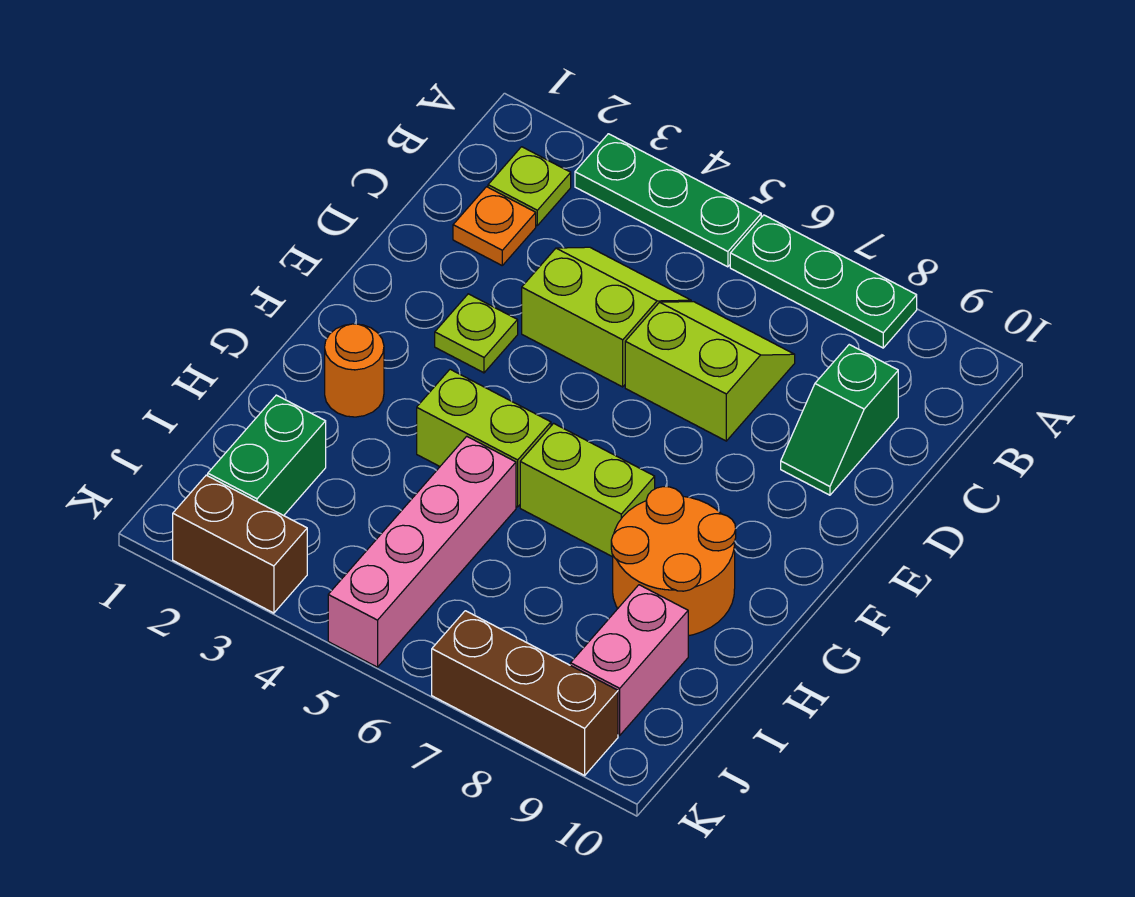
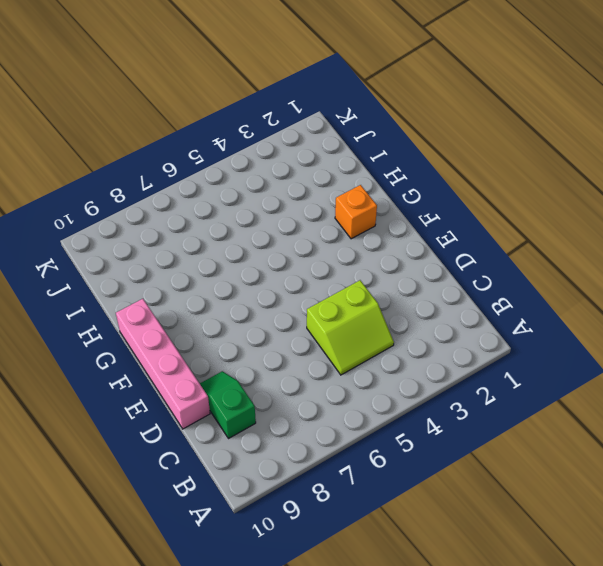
pink brick D10:G10 level 1 -> pink brick H5:K5 level 1
orange brick G2 level 1 -> orange round brick G2 level 1
none -> green plate A3:A5 level 1
none -> green plate A6:A8 level 1
none -> lime plate B2 level 1

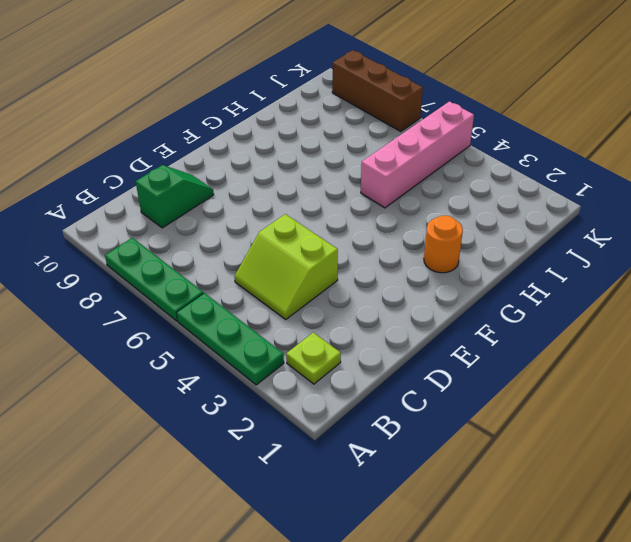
none -> orange plate C2 level 1
none -> lime slope C6:D7 level 1 top D
none -> lime plate E3 level 1

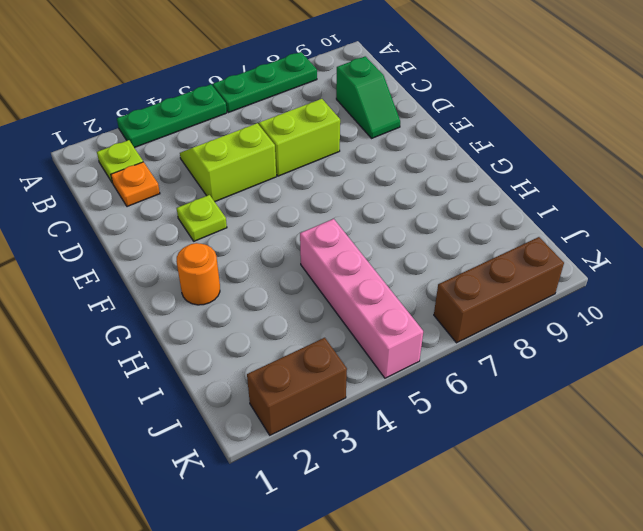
none -> lime brick G4:G5 level 1
none -> lime brick G6:G7 level 1
none -> orange round brick G8:H9 level 1

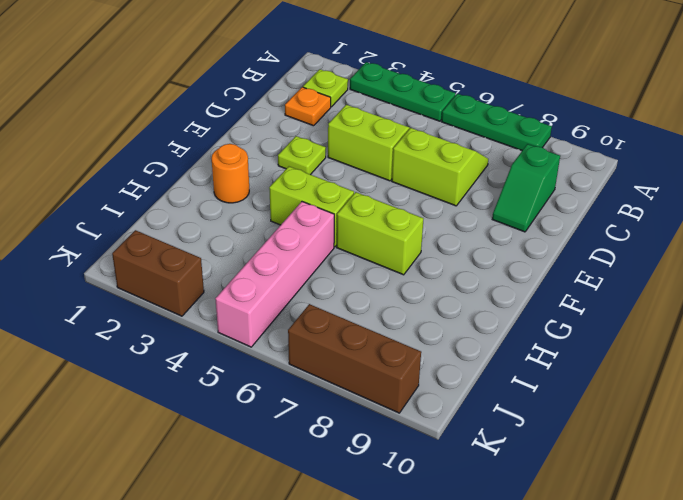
none -> orange round brick G8:H9 level 1
none -> green brick I2:J2 level 1
none -> pink brick I9:J9 level 1

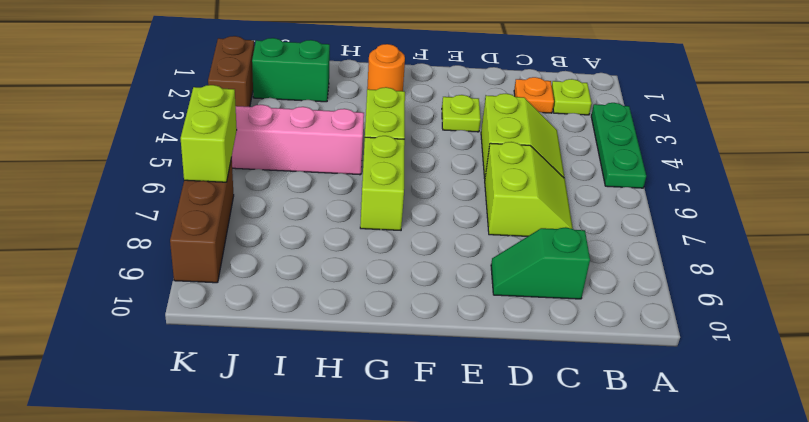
lime brick K6:K7 level 2 -> none
none -> green plate A6:A8 level 1
none -> orange round brick G8:H9 level 1
none -> pink brick I9:J9 level 1

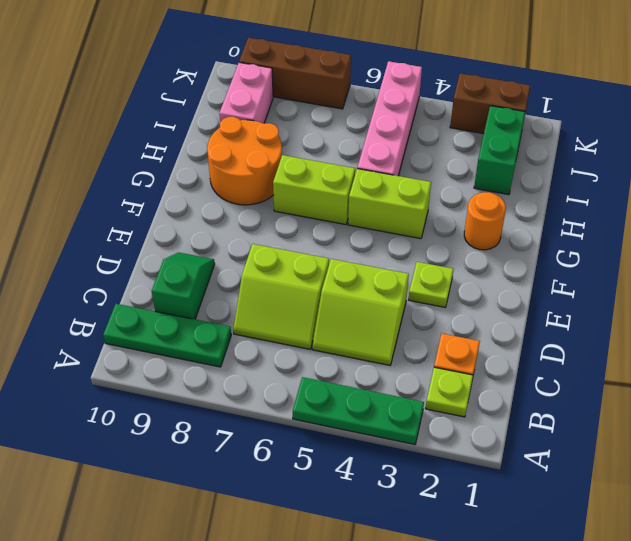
green plate B8:B10 level 1 -> green plate A6:A8 level 1

